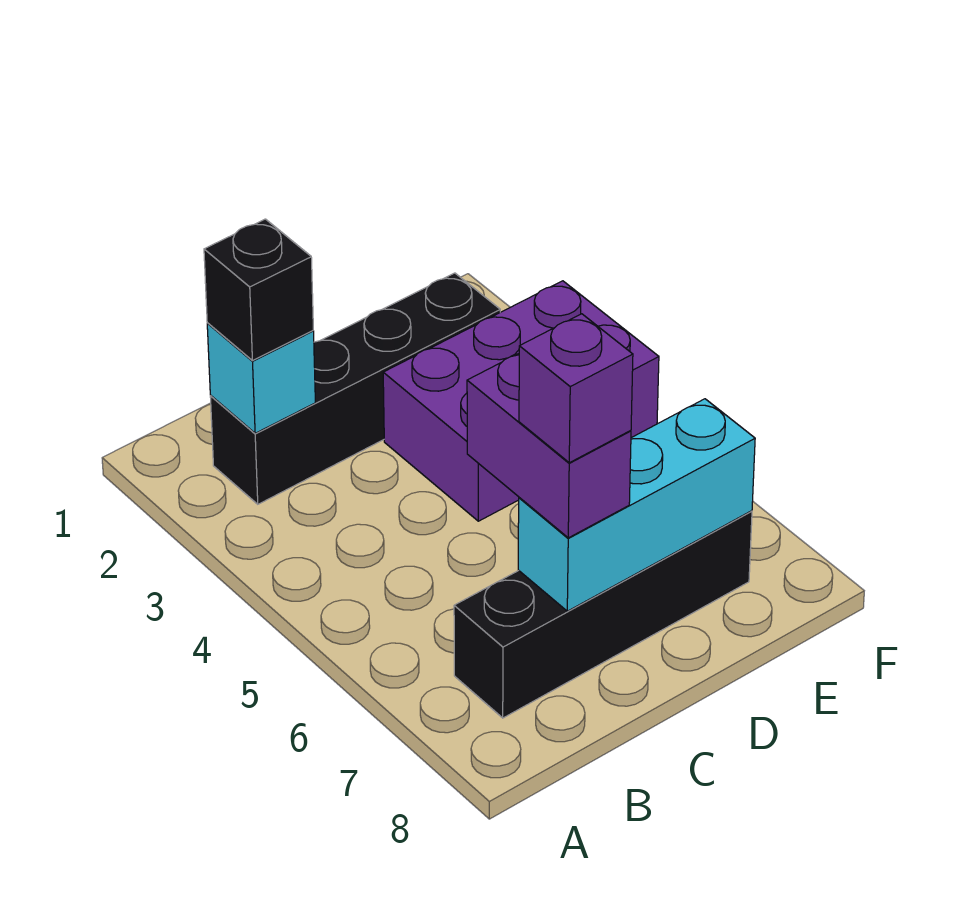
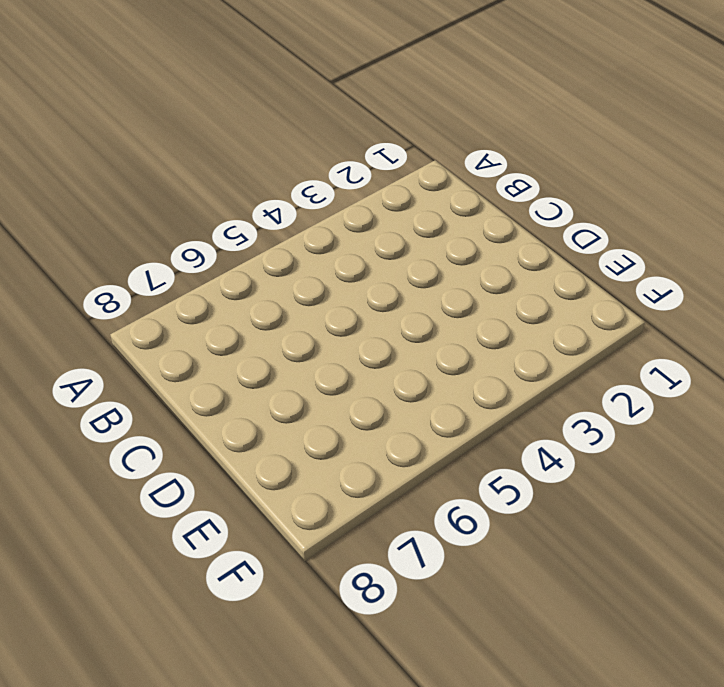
none -> black brick B2:E2 level 1
none -> black brick B7:E7 level 1

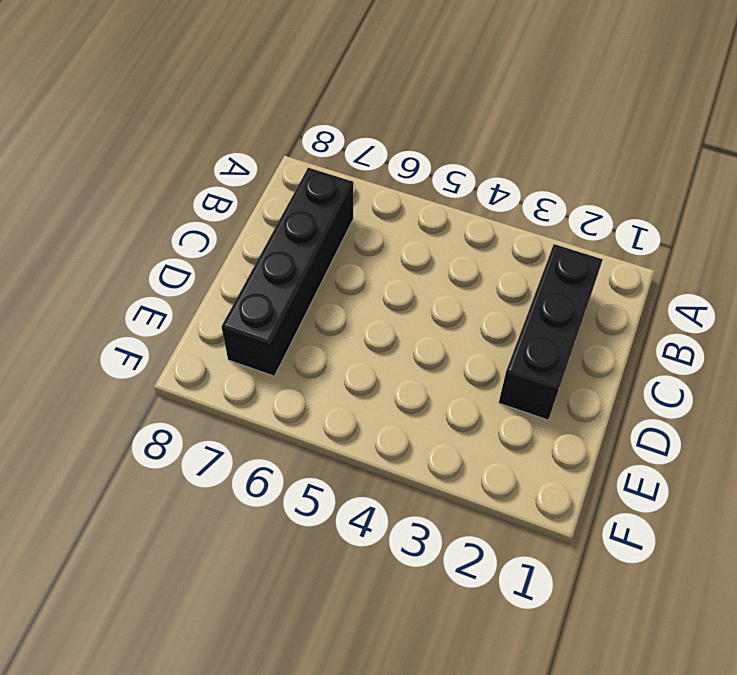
black brick B2:D2 level 1 -> black brick B2:E2 level 1
none -> purple brick D3:F4 level 1
none -> cyan brick B2 level 2

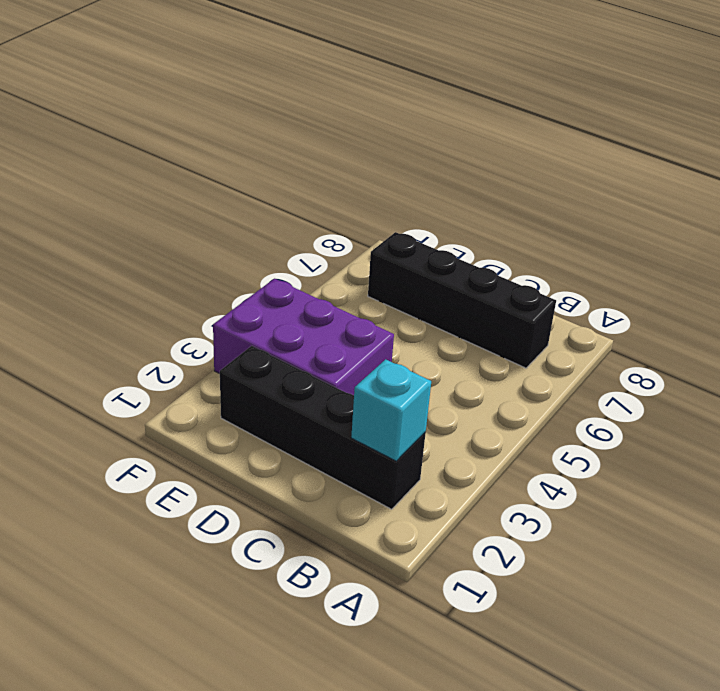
none -> cyan brick C7:E7 level 2
none -> black brick B2 level 3

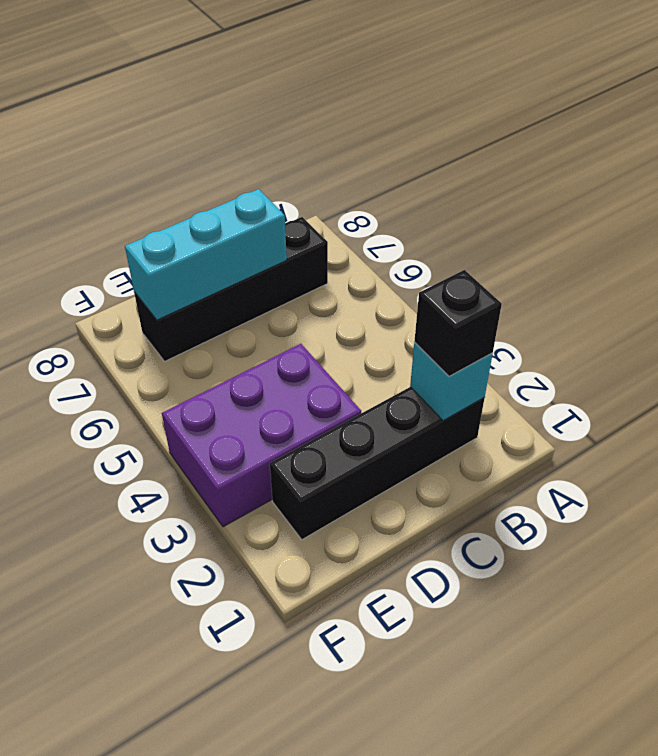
none -> purple brick C6:C7 level 3
none -> purple brick C7 level 4

